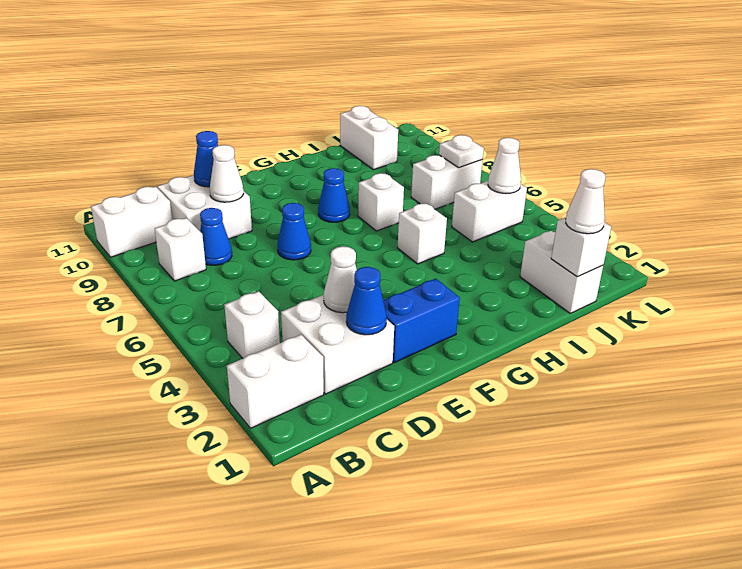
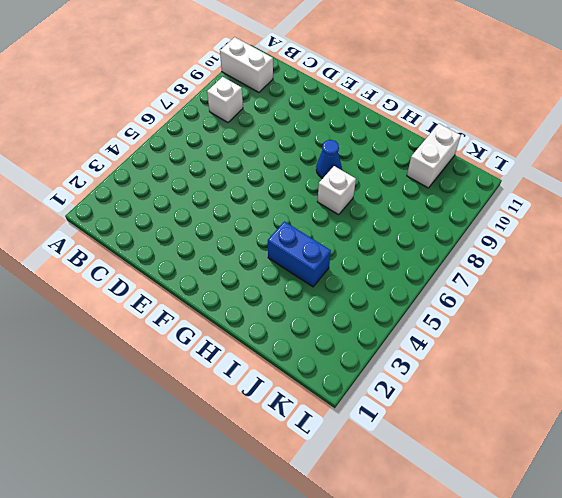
blue brick H4:I4 level 1 -> blue brick E2:F2 level 1
none -> white brick A2:B2 level 1
none -> white brick B4 level 1
none -> white brick C2:D3 level 1

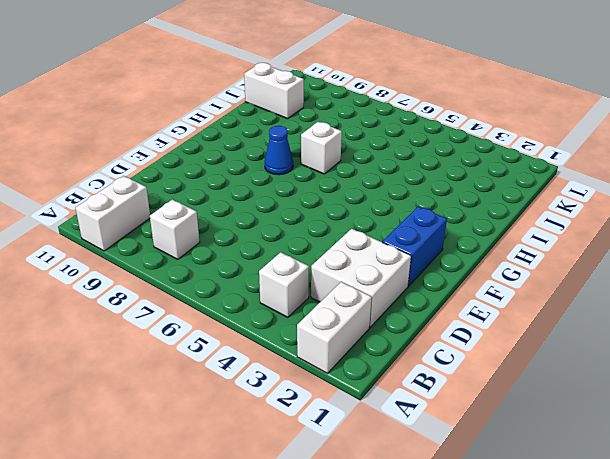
none -> blue cone C8 level 1
none -> white brick C9:D10 level 1
none -> blue cone E7 level 1

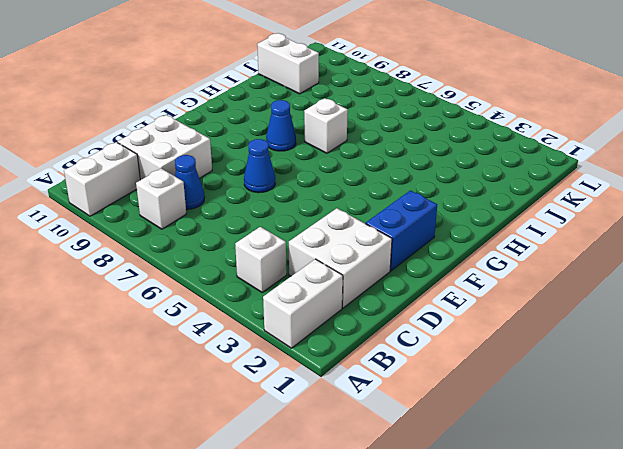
none -> white brick H5 level 1
none -> white brick J1:J2 level 1
none -> white brick J5:K5 level 1

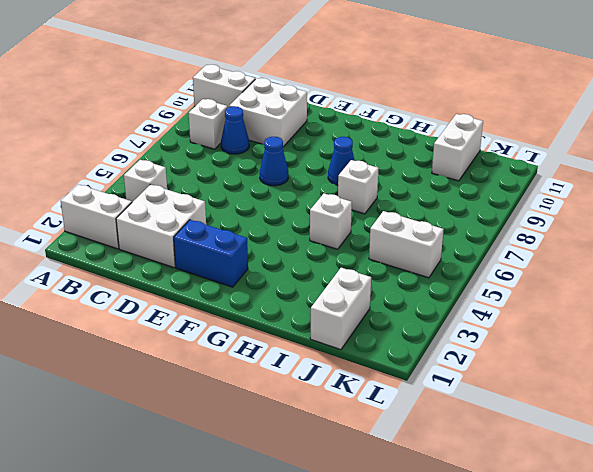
none -> white brick J7:K7 level 1
none -> blue cone D2 level 2
none -> white cone D3 level 2

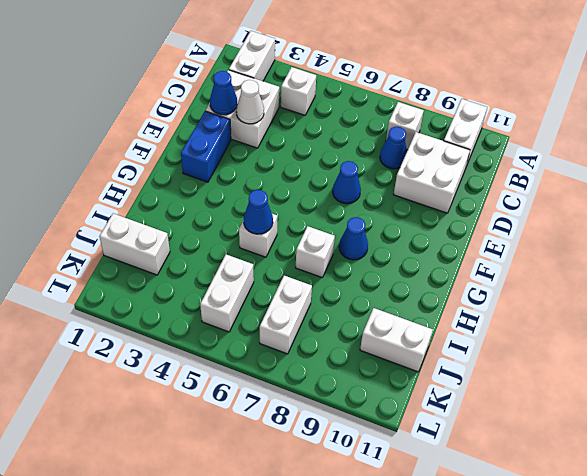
blue cone H5 level 2 -> blue cone D10 level 2
none -> white cone D9 level 2
none -> white brick J1 level 2
none -> white cone K5 level 2

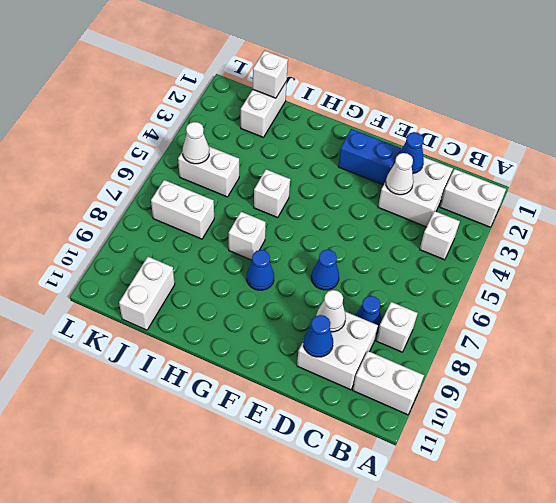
none -> white plate K7 level 2
none -> white cone J1 level 3

